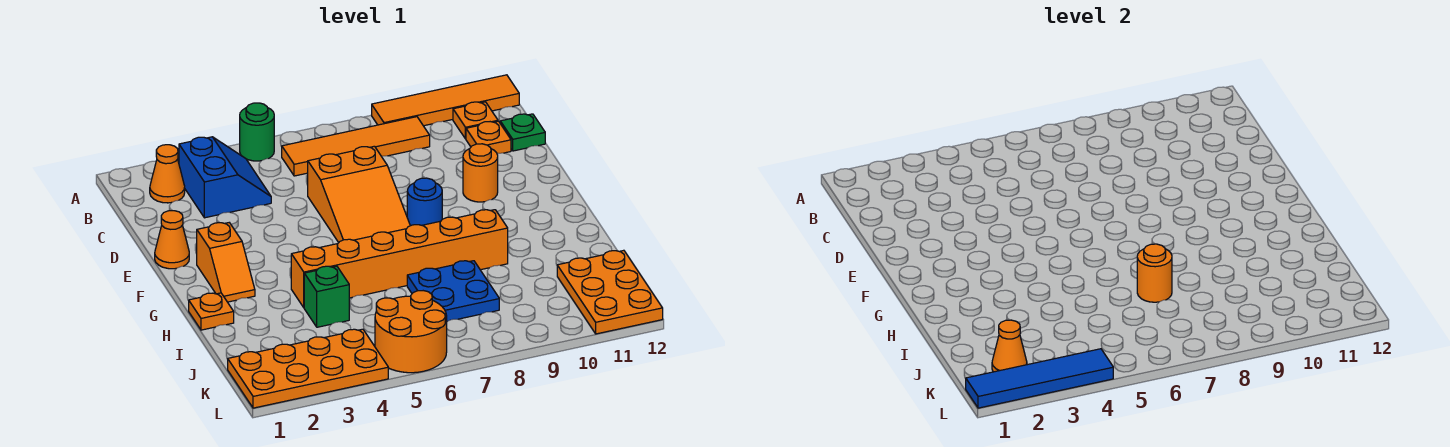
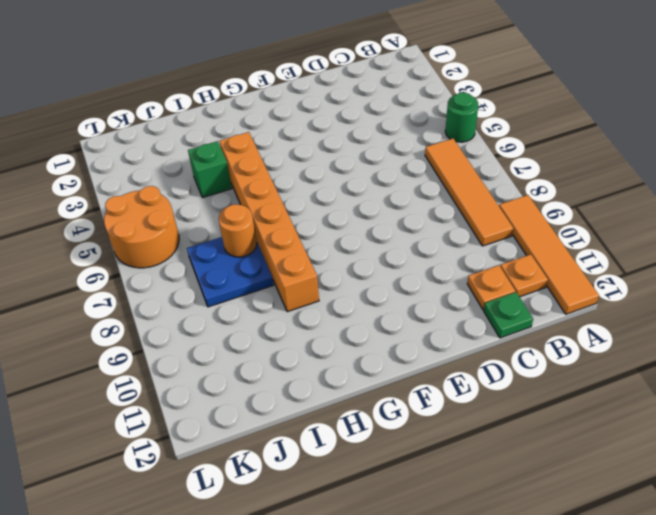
none -> orange cone B2 level 1
none -> blue slope B3:C4 level 1 top 3
none -> orange slope D6:F7 level 1 top D

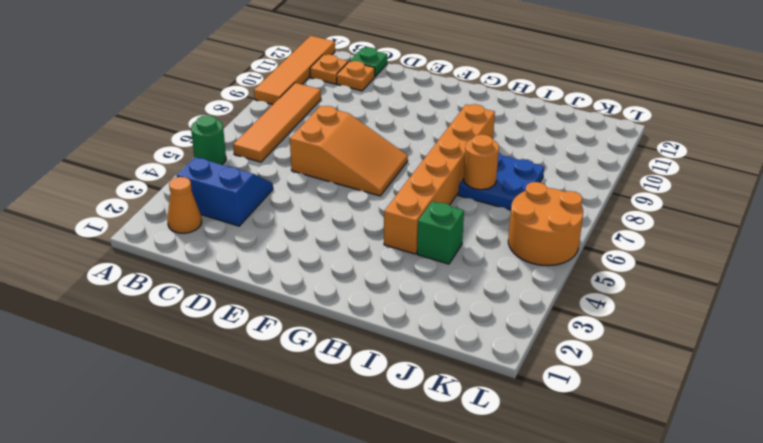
none -> orange cone E1 level 1
none -> orange round brick E10 level 1
none -> orange slope F2:G2 level 1 top F

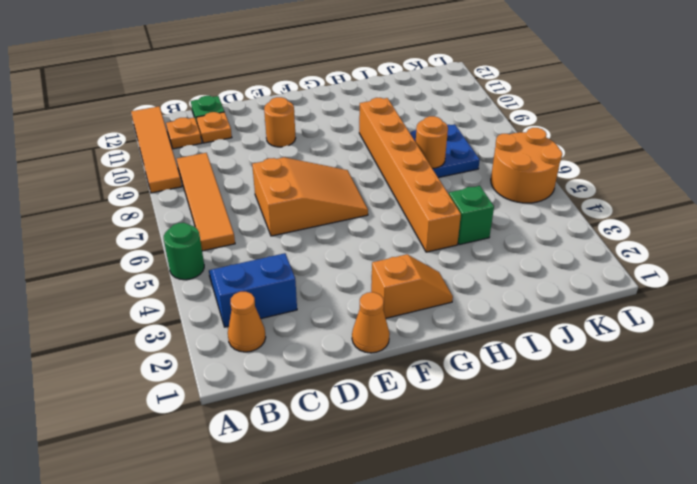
none -> blue round brick F8 level 1
none -> orange plate H1 level 1
none -> orange plate J11:L12 level 1

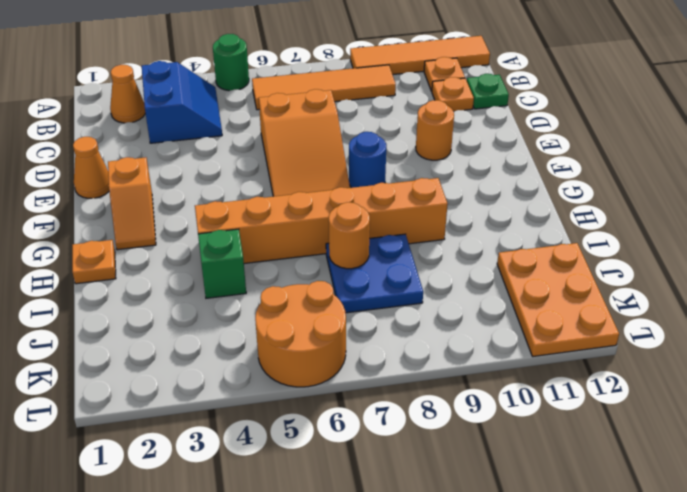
none -> orange plate K1:L4 level 1
none -> orange cone K2 level 2
none -> blue tile L1:L4 level 2

